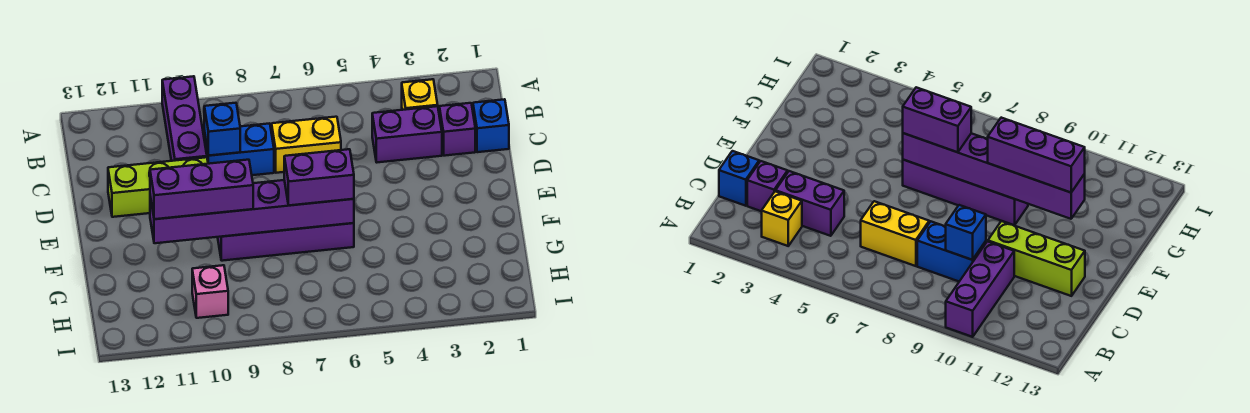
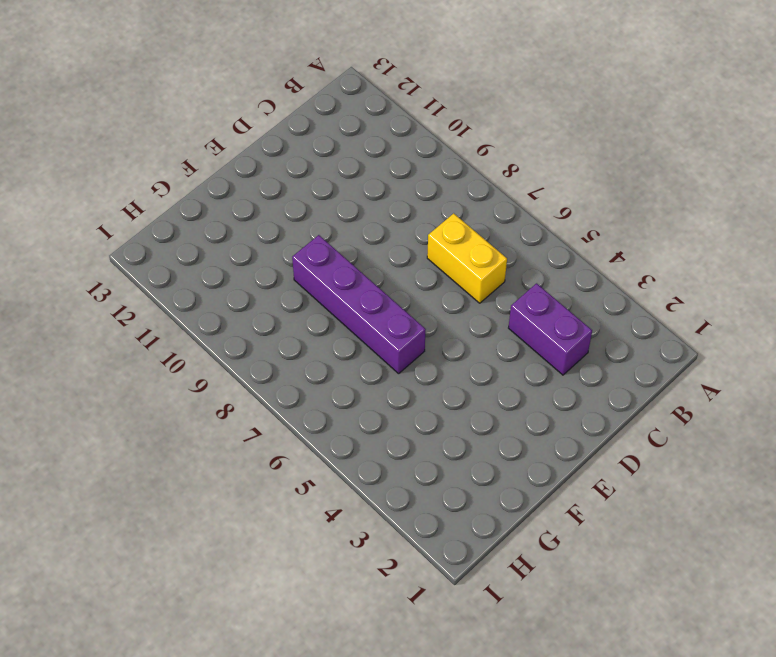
none -> purple brick A10:C10 level 1
none -> yellow brick B3 level 1
none -> blue brick C1 level 1

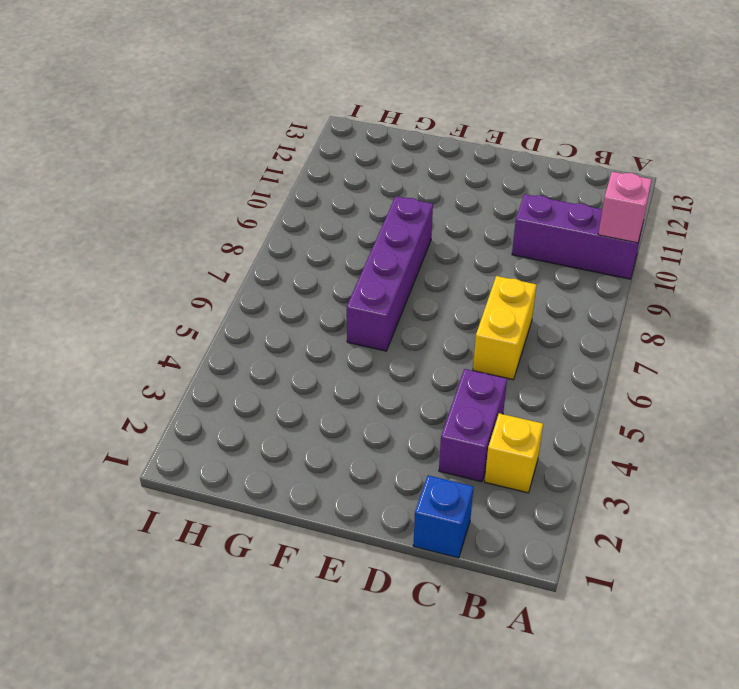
pink brick A10 level 2 -> pink brick H10 level 1
none -> purple brick C2 level 1
none -> blue brick C8:C9 level 1
none -> lime brick D10:D12 level 1

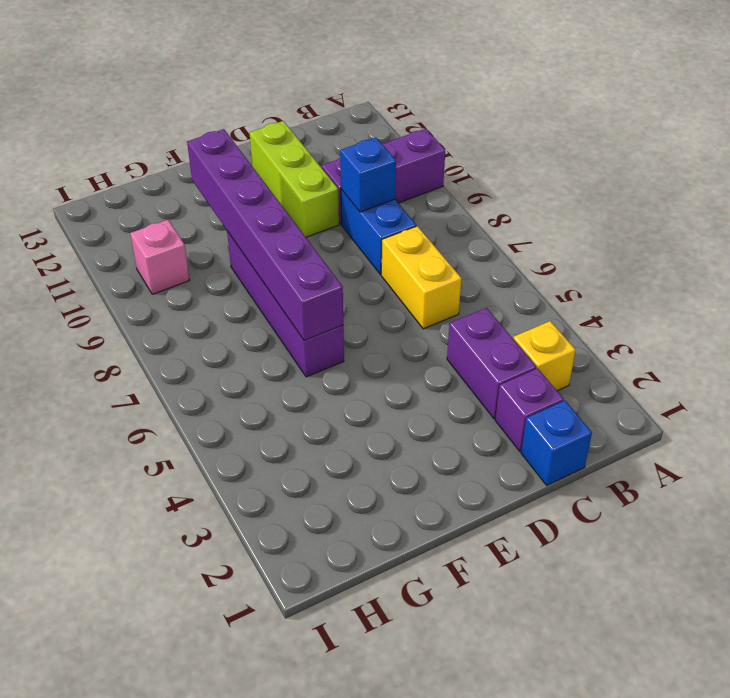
none -> purple brick F6:F7 level 3
none -> purple brick F9:F11 level 3

